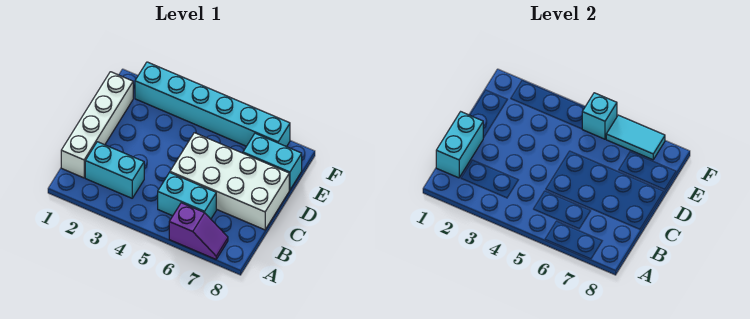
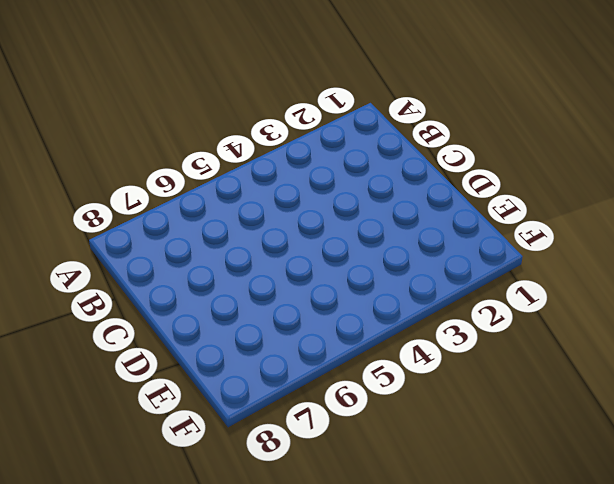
none -> purple slope A6:A7 level 1 top 6
none -> white brick B1:E1 level 1

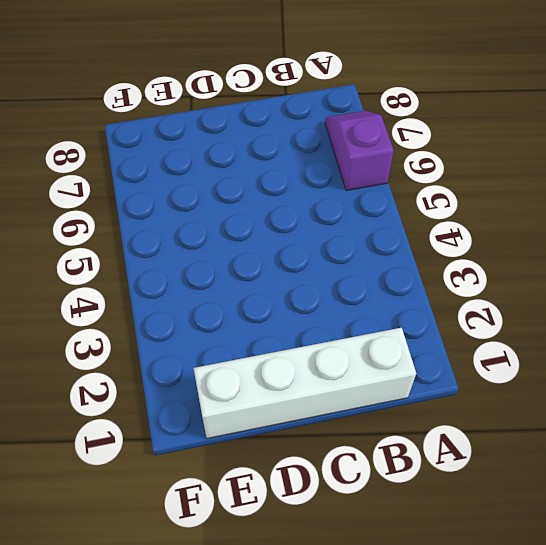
none -> cyan brick B2:B3 level 1
none -> cyan brick B5:B6 level 1

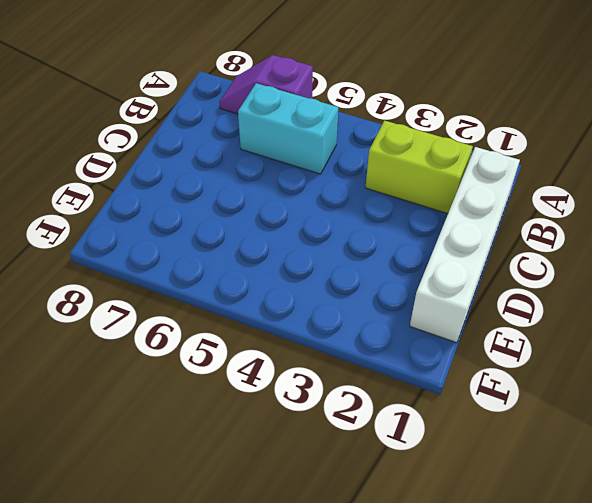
lime brick B2:B3 level 1 -> cyan brick B2:B3 level 1
none -> white brick C5:D8 level 1
none -> cyan brick E7:E8 level 1

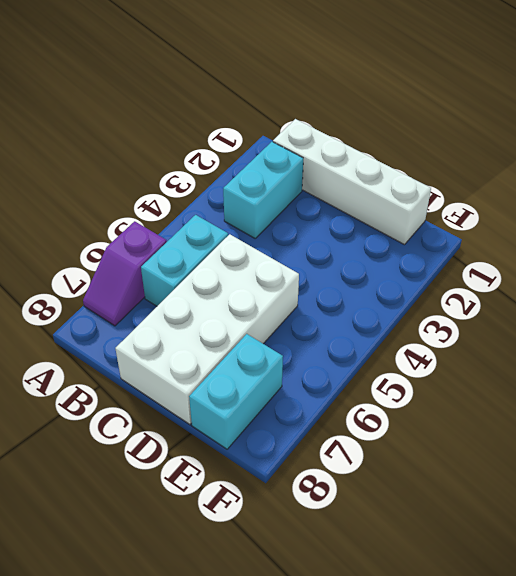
none -> cyan brick F2:F7 level 1
none -> cyan brick B1:C1 level 2

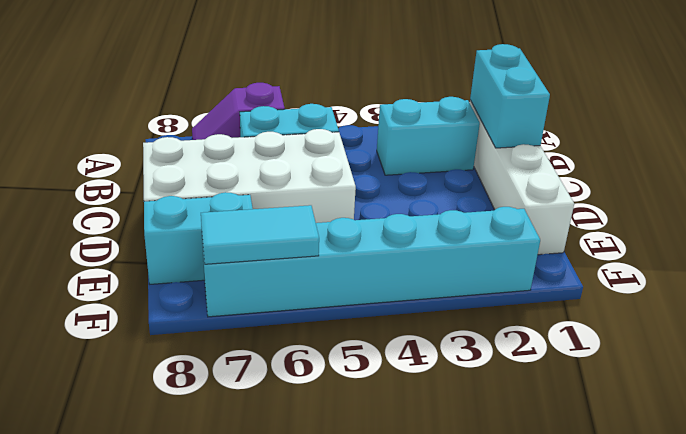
none -> cyan brick F5 level 2

